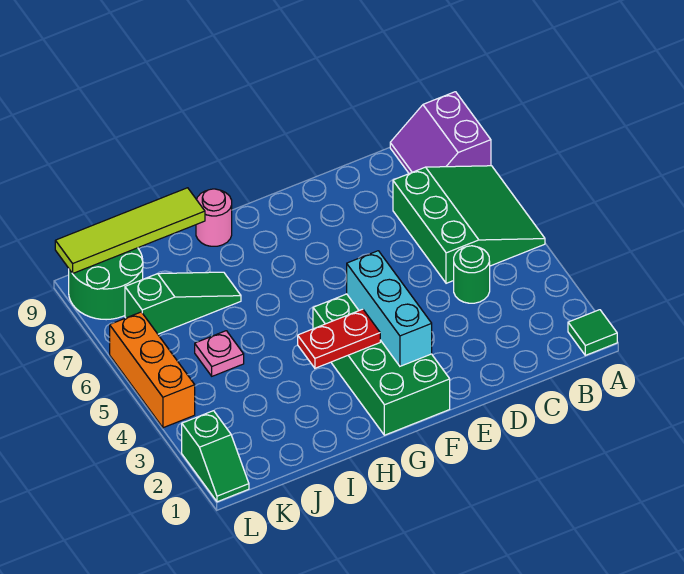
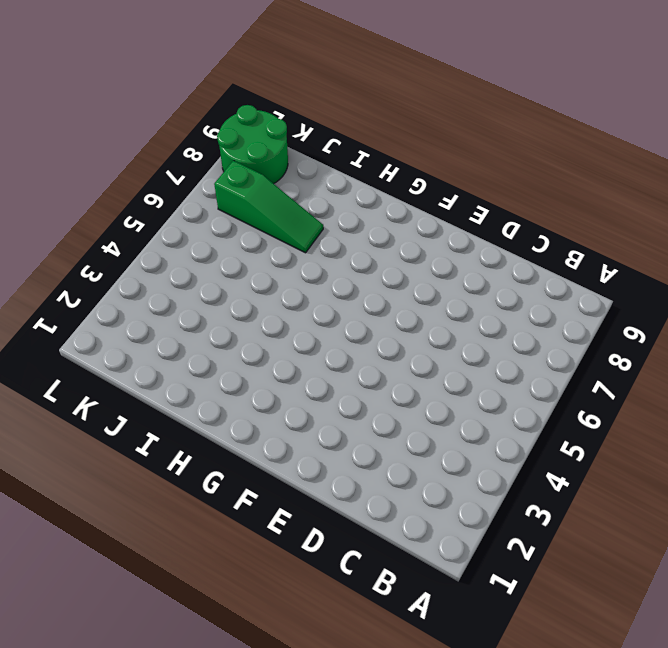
none -> green tile A1 level 1
none -> green slope A5:C7 level 1 top C
none -> purple slope A8:B9 level 1 top A

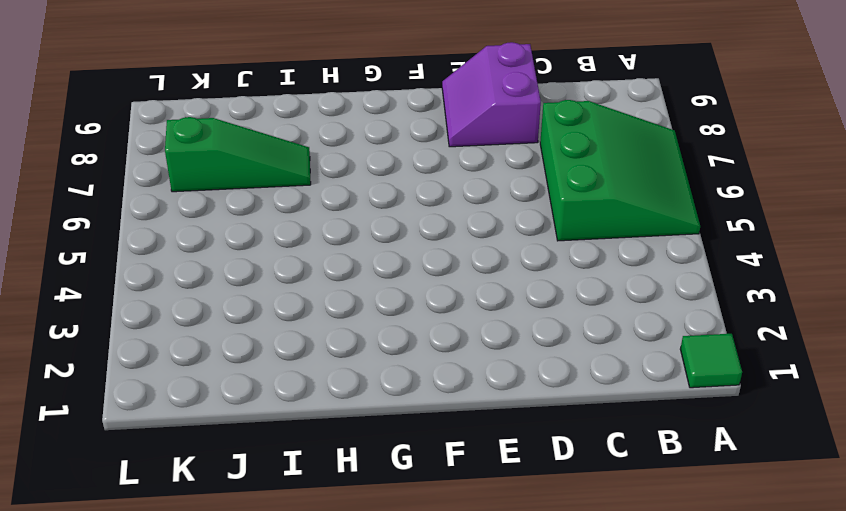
purple slope D8:E9 level 1 top D -> purple slope A8:B9 level 1 top A
none -> green round brick C4 level 1
none -> green brick F1:G4 level 1
none -> pink round brick H9 level 1

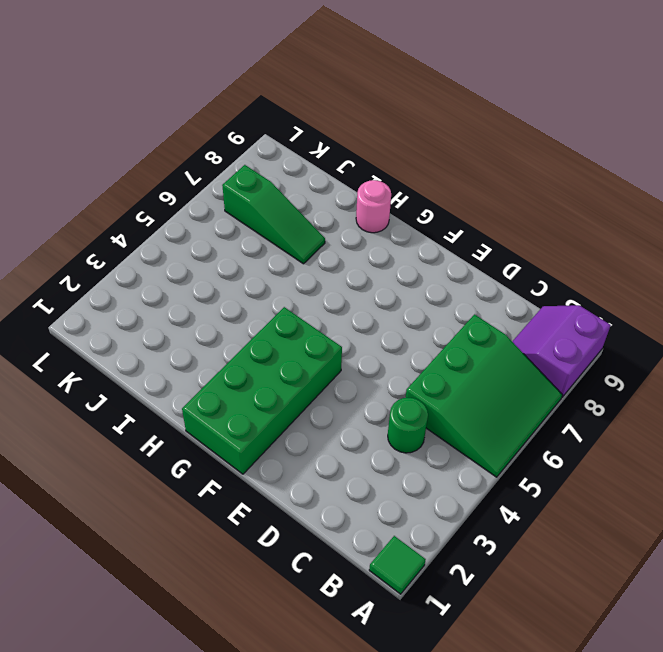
none -> pink plate J5 level 1
none -> green round brick K8:L9 level 1
none -> green slope L1:L2 level 1 top 2

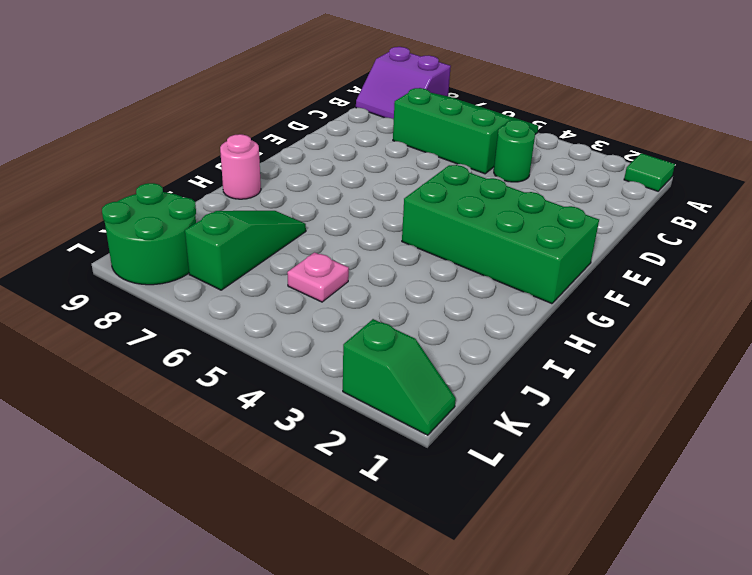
none -> orange brick L4:L6 level 1
none -> cyan brick F2:F4 level 2
none -> red plate G3:H3 level 2

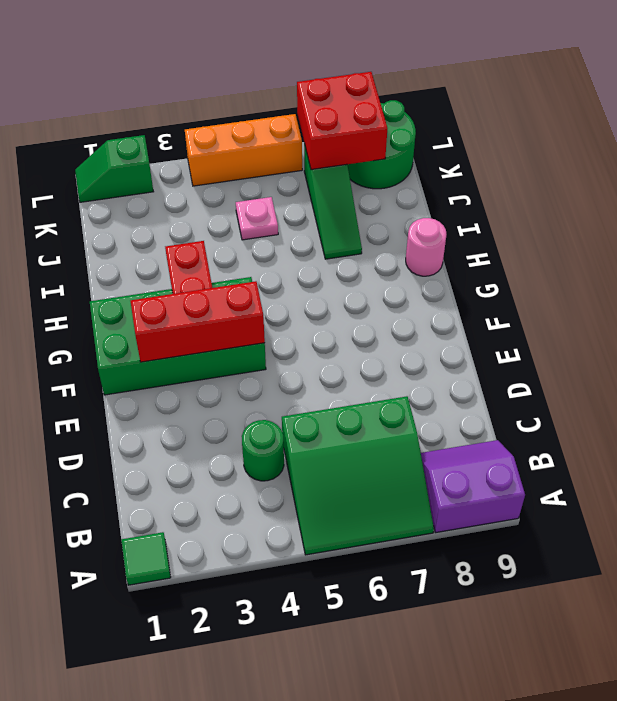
red brick F2:F4 level 2 -> cyan brick F2:F4 level 2
red brick K7:L8 level 2 -> none
none -> lime tile I9:L9 level 2

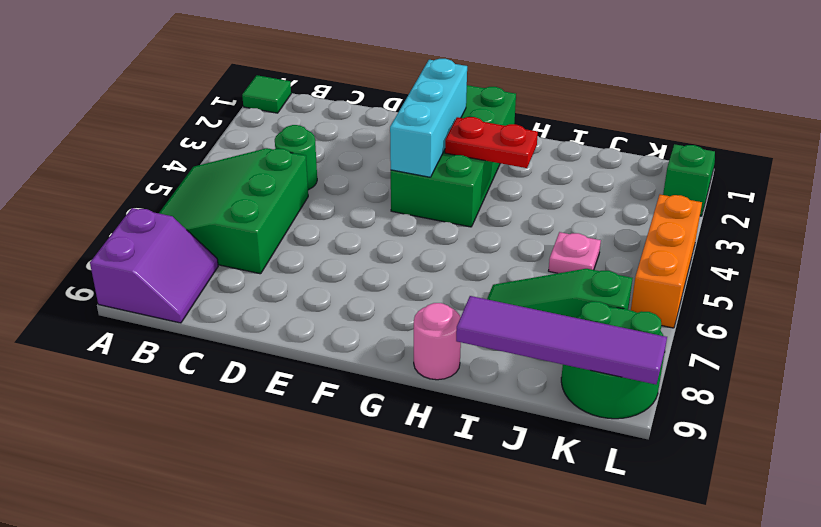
purple tile I9:L9 level 2 -> lime tile I9:L9 level 2

